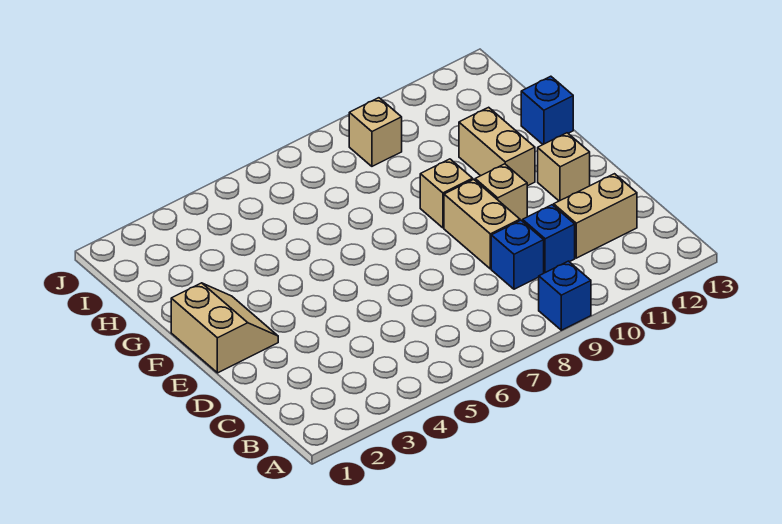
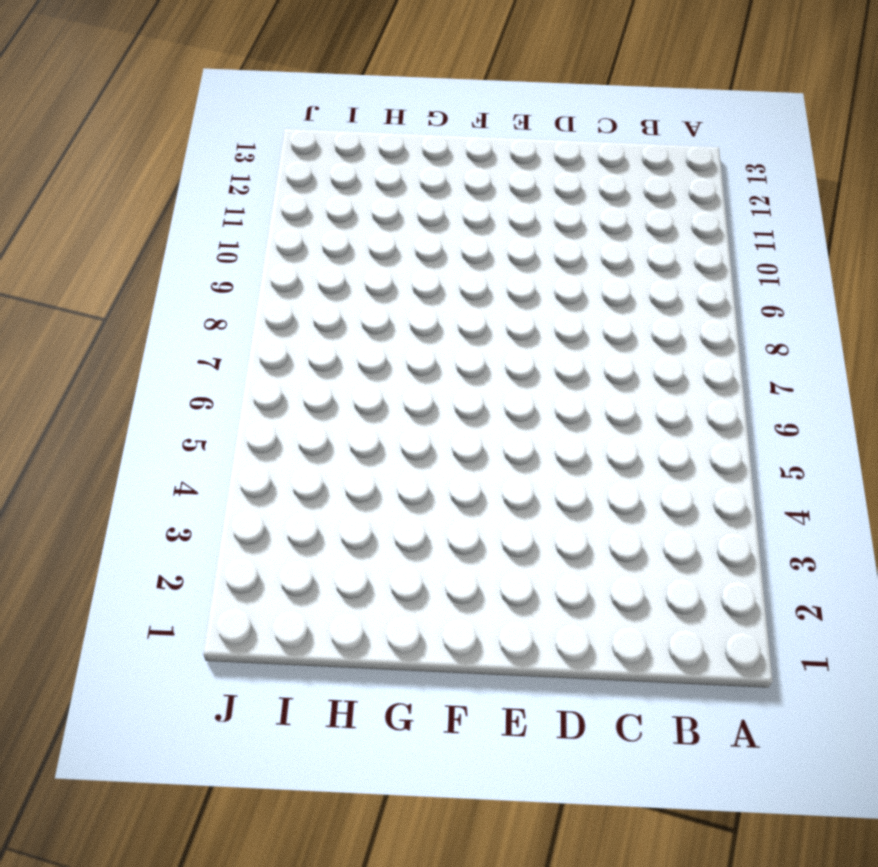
none -> blue brick A9 level 1
none -> blue brick C9 level 1
none -> blue brick C10 level 1

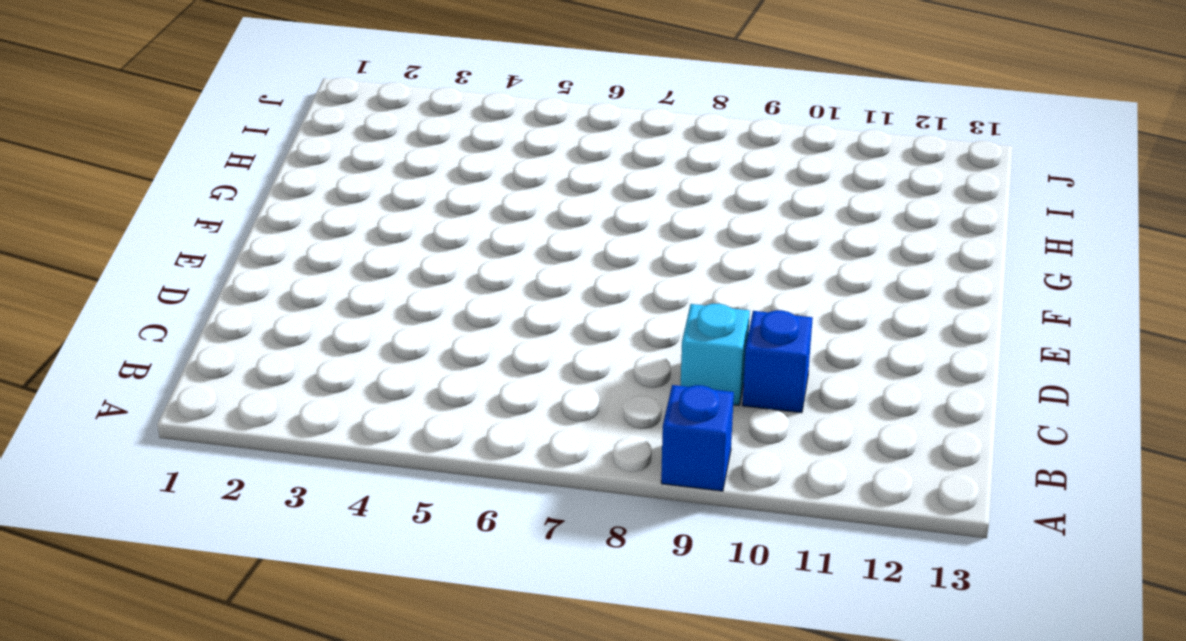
cyan brick C9 level 1 -> blue brick C9 level 1
none -> tan brick C11:C12 level 1
none -> tan brick D9:E9 level 1
none -> tan slope E1:F2 level 1 top 1

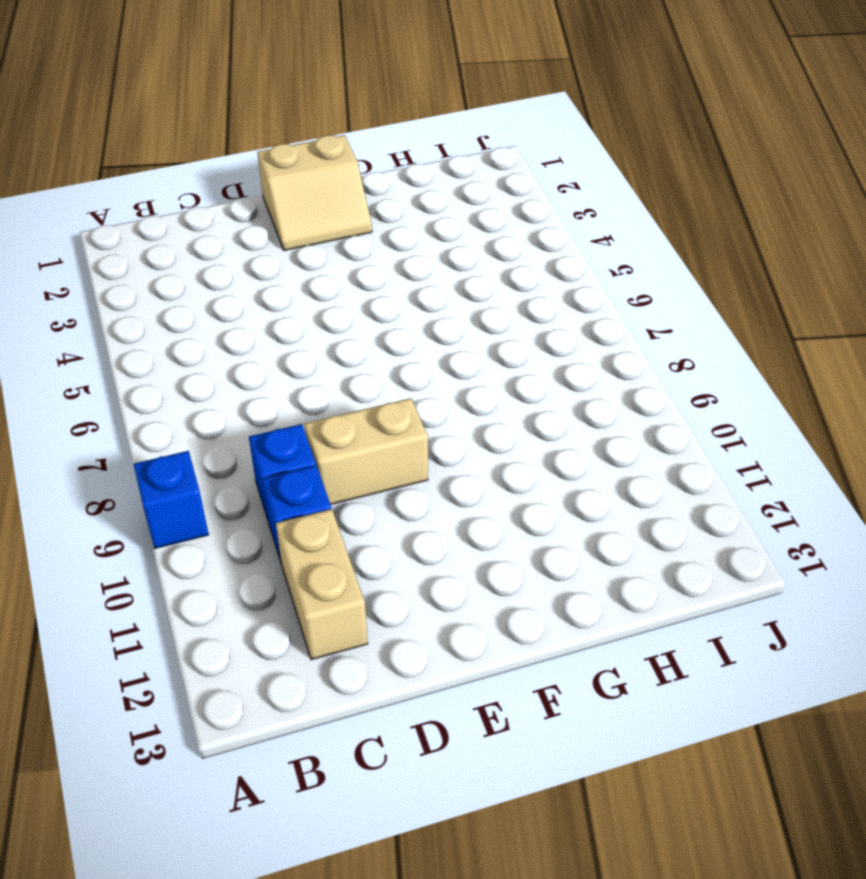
none -> tan brick E10 level 1
none -> tan brick E12 level 1
none -> tan brick F9 level 1

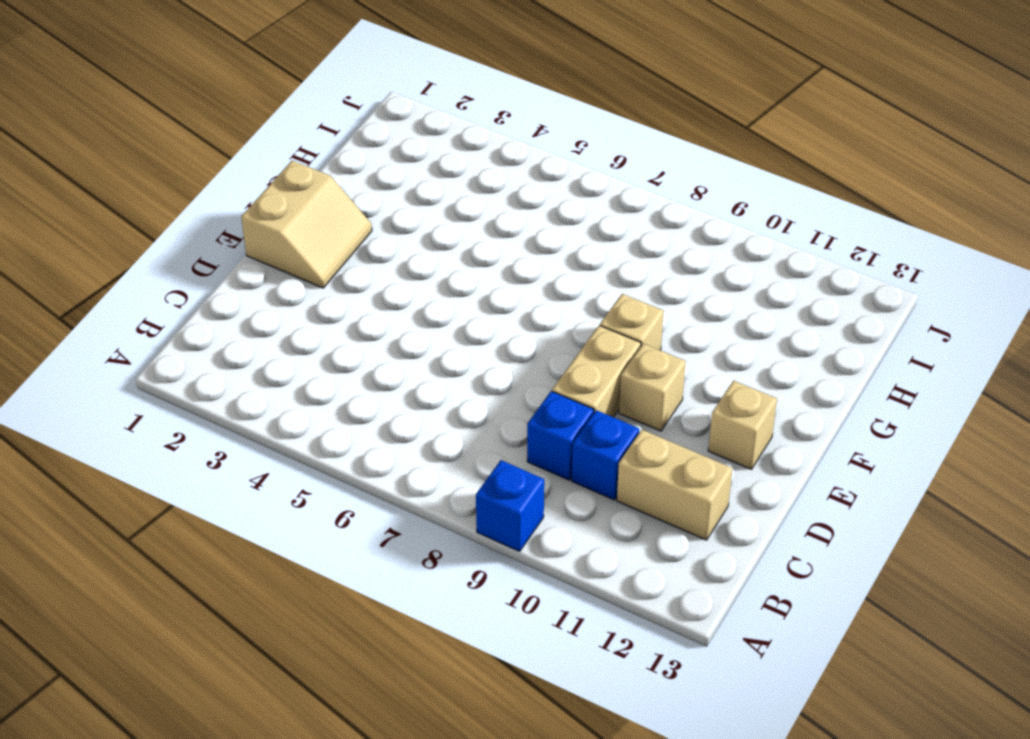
none -> tan brick F11:G11 level 1
none -> blue brick G13 level 1
none -> tan brick I9 level 1

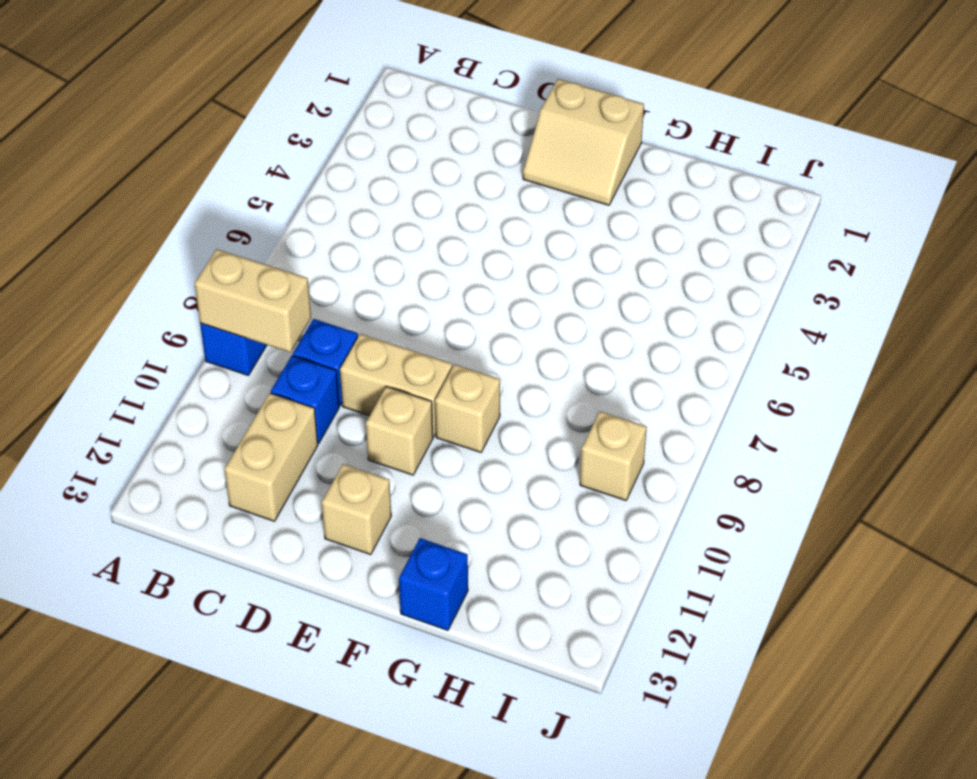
tan brick A9:B9 level 2 -> tan brick F11:G11 level 1

